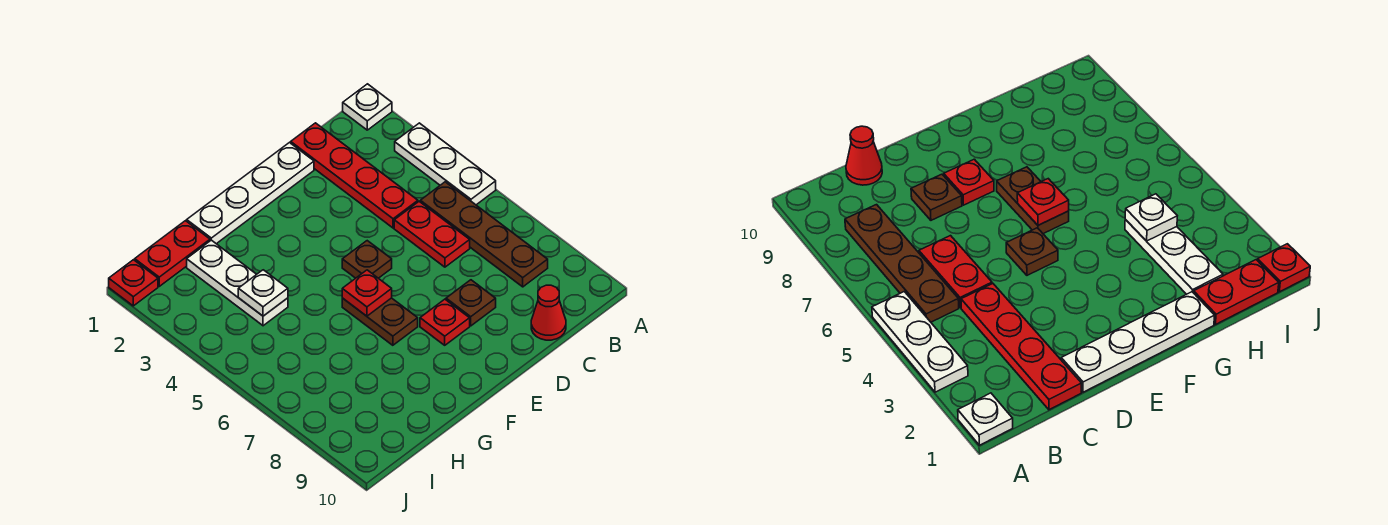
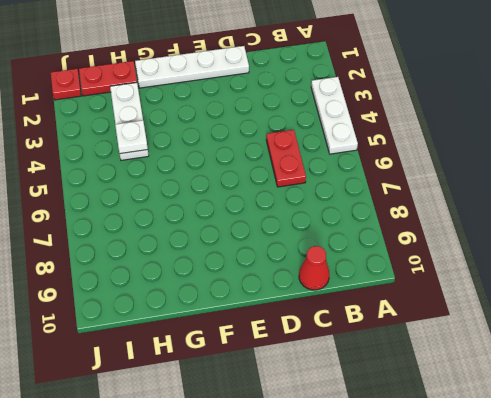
none -> white plate A1 level 1
none -> brown plate B5:B8 level 1
none -> red plate C1:C4 level 1

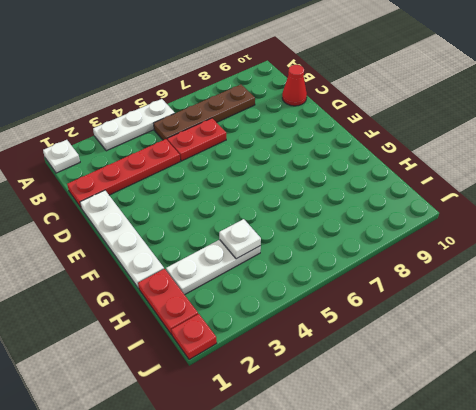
none -> brown plate D8 level 1
none -> brown plate E5 level 1
none -> red plate E8 level 1

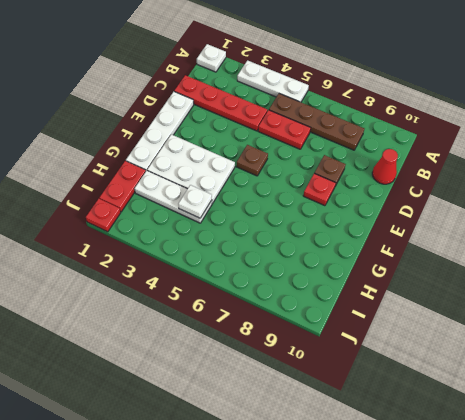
white plate F2:G4 level 1 -> none
none -> brown plate F6:F7 level 1
none -> red plate F6 level 2

